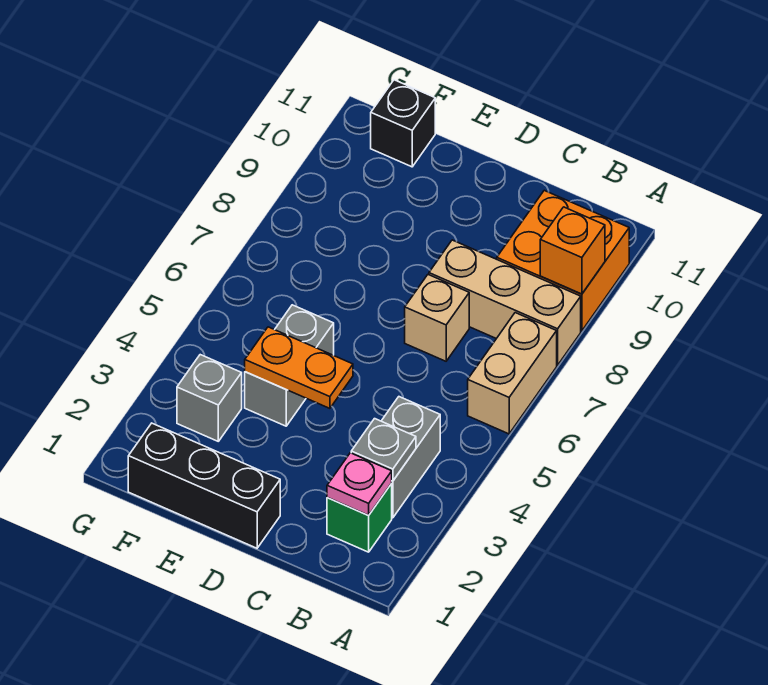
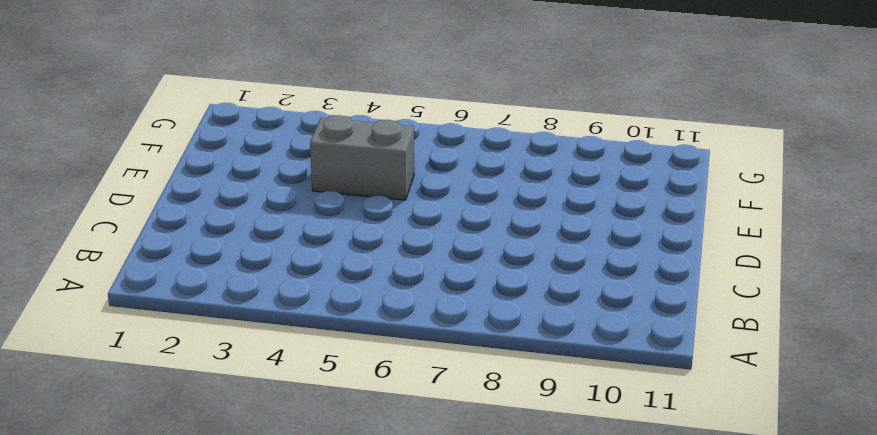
none -> tan brick A6:A7 level 1
none -> tan brick A8:C8 level 1
none -> orange brick A9:B10 level 1

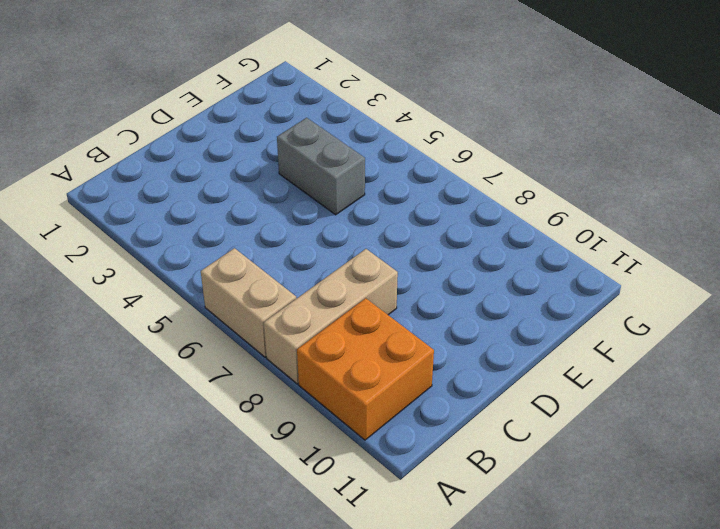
none -> green brick B2 level 1
none -> grey brick B3:B4 level 1
none -> tan brick C7 level 1

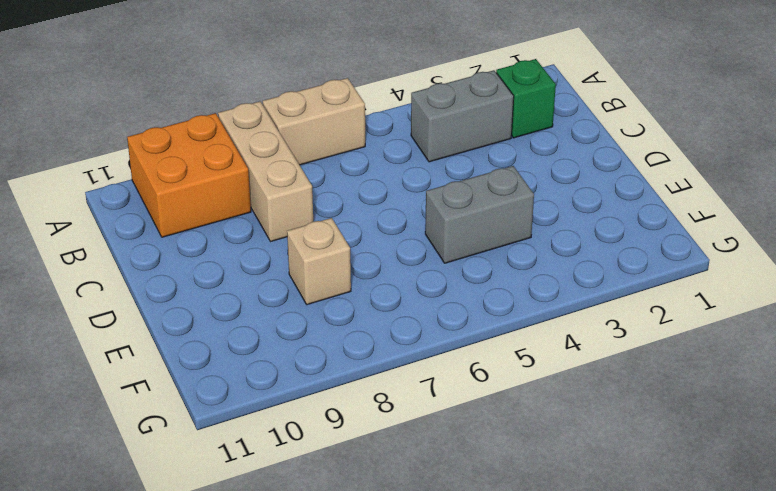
tan brick E8 level 1 -> tan brick C7 level 1
none -> black brick D1:F1 level 1
none -> grey brick F3 level 1
none -> black brick F11 level 1

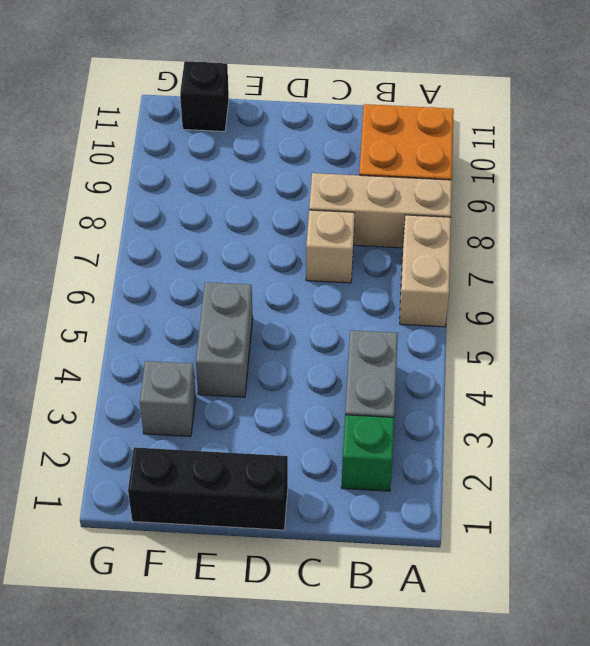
none -> orange brick A9 level 2
none -> pink plate B2 level 2
none -> grey plate B3 level 2

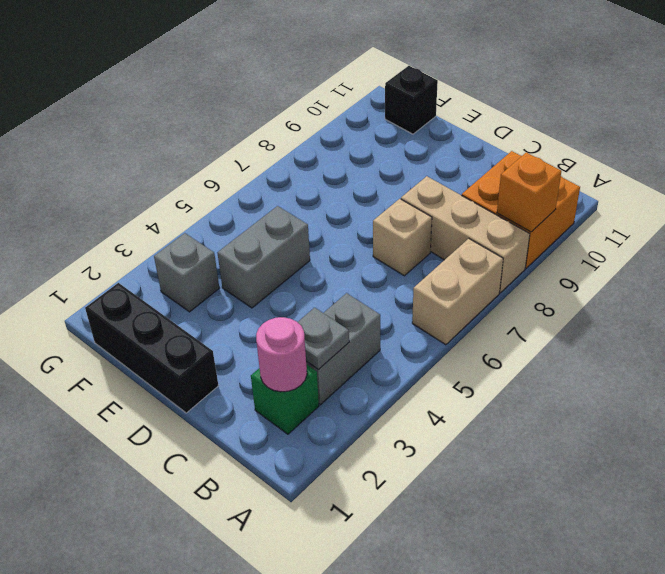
pink round brick B2 level 2 -> pink plate B2 level 2
none -> orange plate D4:E4 level 2

